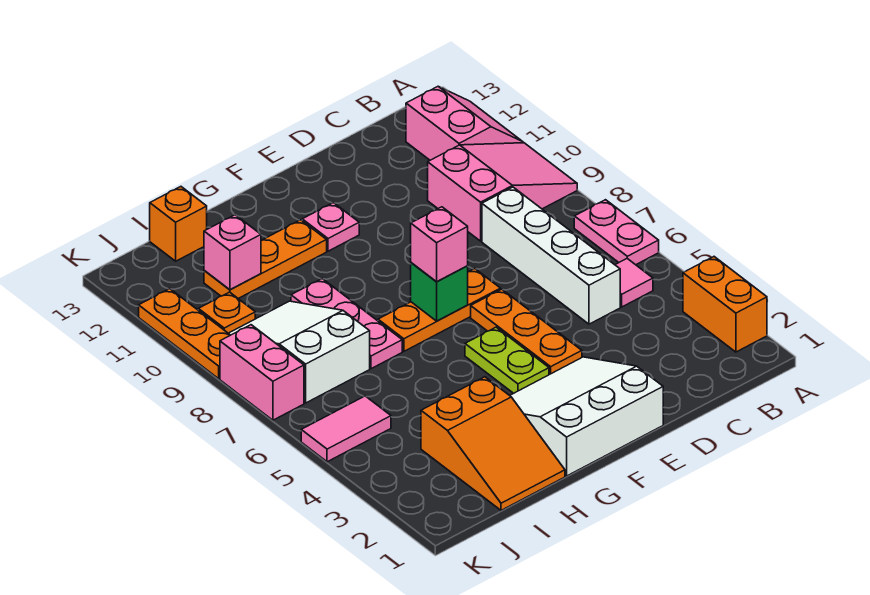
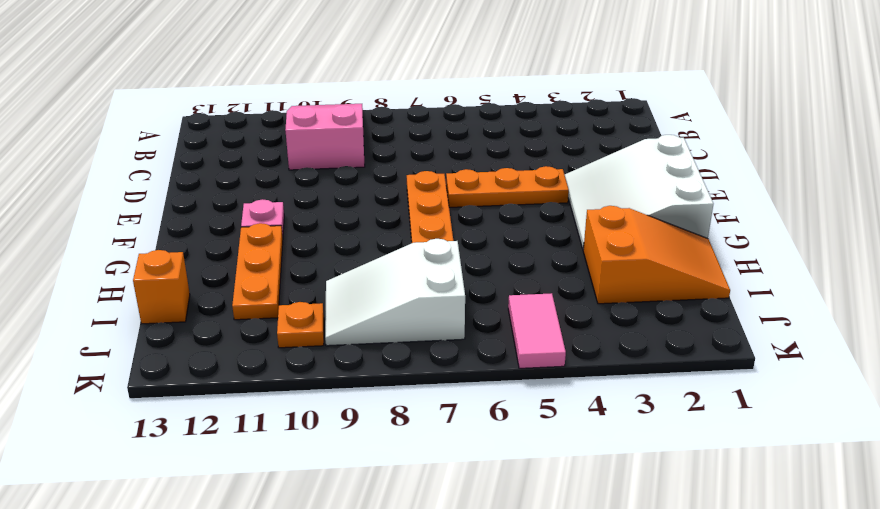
none -> orange brick A2:A3 level 1
none -> pink plate A6:A7 level 1
none -> pink slope A11:B12 level 1 top B

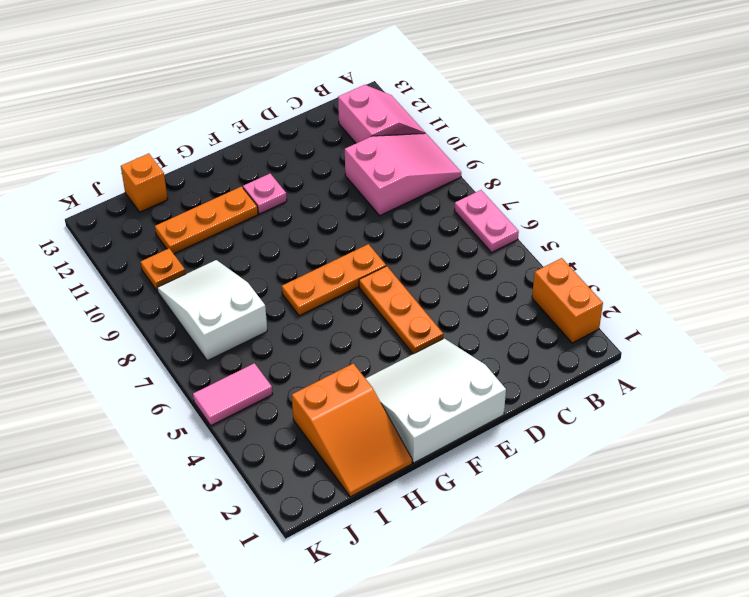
none -> pink tile B5 level 1
none -> white brick C5:C8 level 1
none -> lime plate F4:F5 level 1

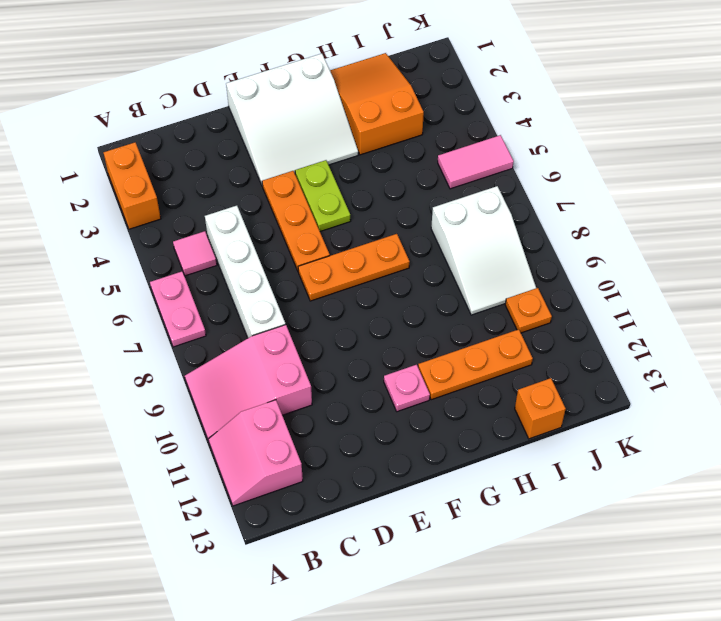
none -> pink plate H7:H9 level 1
none -> pink brick K7:K8 level 1
none -> orange plate K9:K11 level 1

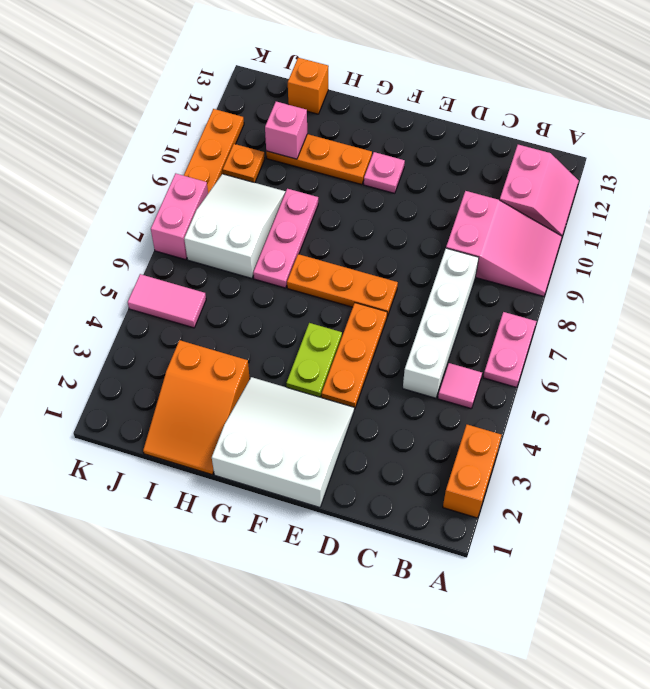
none -> green brick F7 level 2
none -> pink brick F7 level 3

